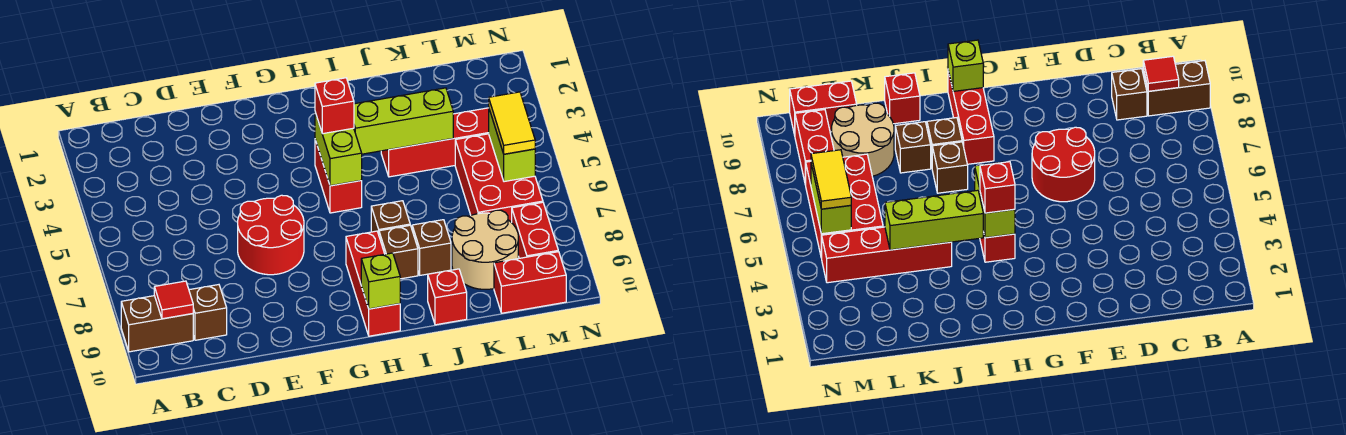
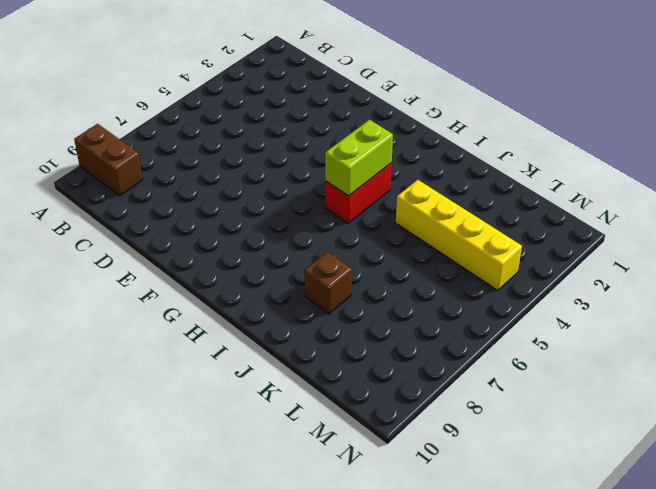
yellow brick J4:M4 level 1 -> red brick J4:M4 level 1
none -> brown brick C9 level 1
none -> red round brick E6:F7 level 1
none -> red brick H8:H10 level 1

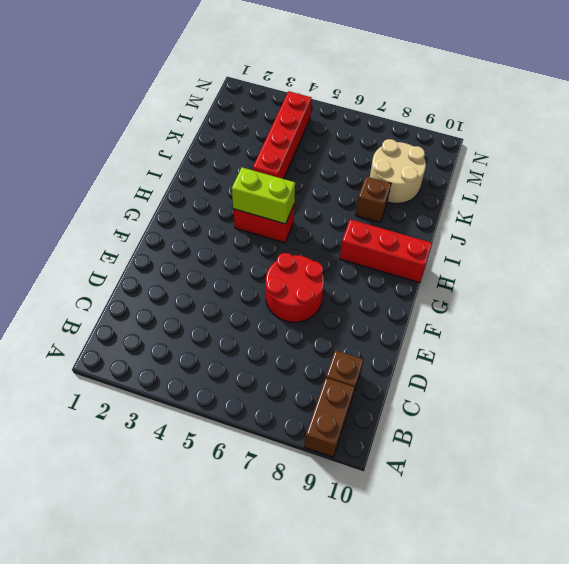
none -> brown brick I7 level 1
none -> brown brick I8 level 1
none -> red brick J10 level 1

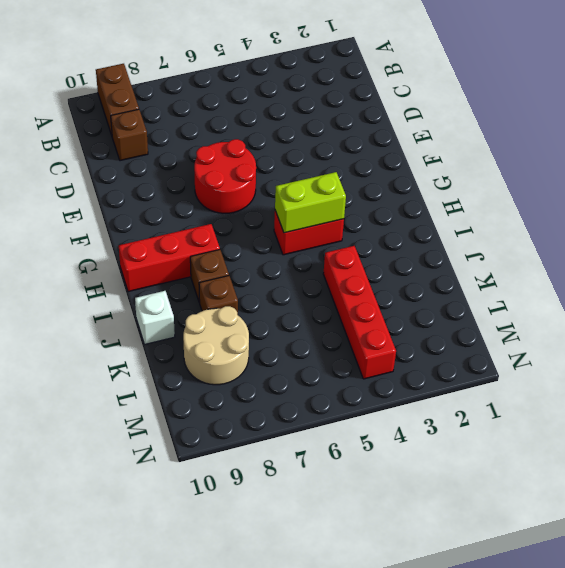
white brick J10 level 1 -> red brick J10 level 1
none -> brown brick I7 level 1
none -> red brick L5:M7 level 1
none -> red brick L10:M10 level 1

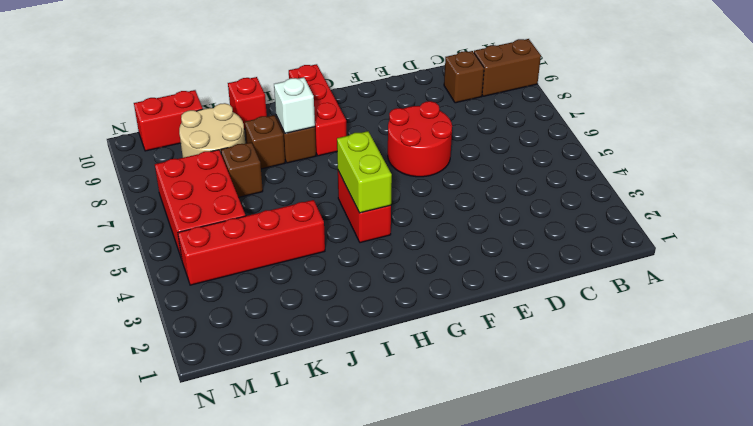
white brick I8 level 2 -> none
brown brick K7 level 1 -> brown brick I7 level 1
none -> red brick M8:M9 level 1
none -> red tile B9 level 2
none -> lime brick H10 level 2

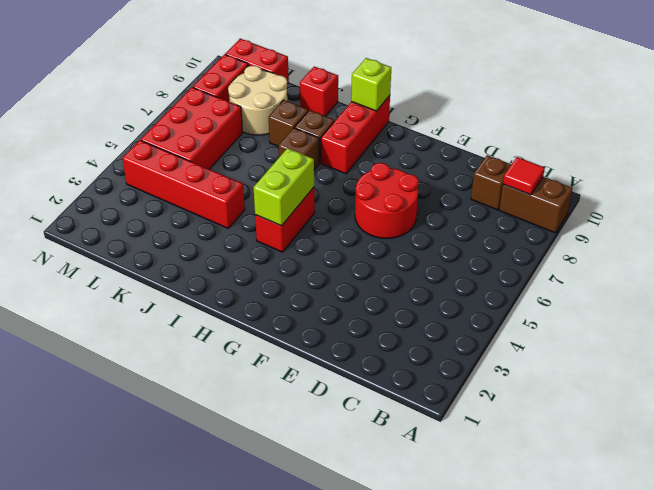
none -> lime brick I4:K4 level 2
none -> lime brick M5:M6 level 2
none -> red brick H4 level 3

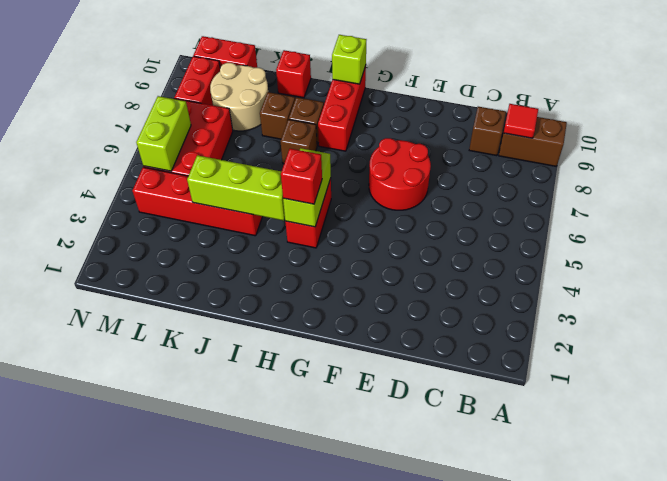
none -> yellow tile M5:M6 level 3

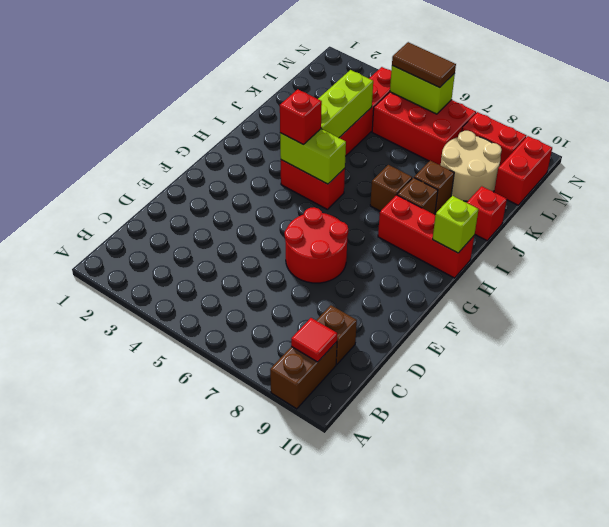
brown tile M5:M6 level 3 -> yellow tile M5:M6 level 3

